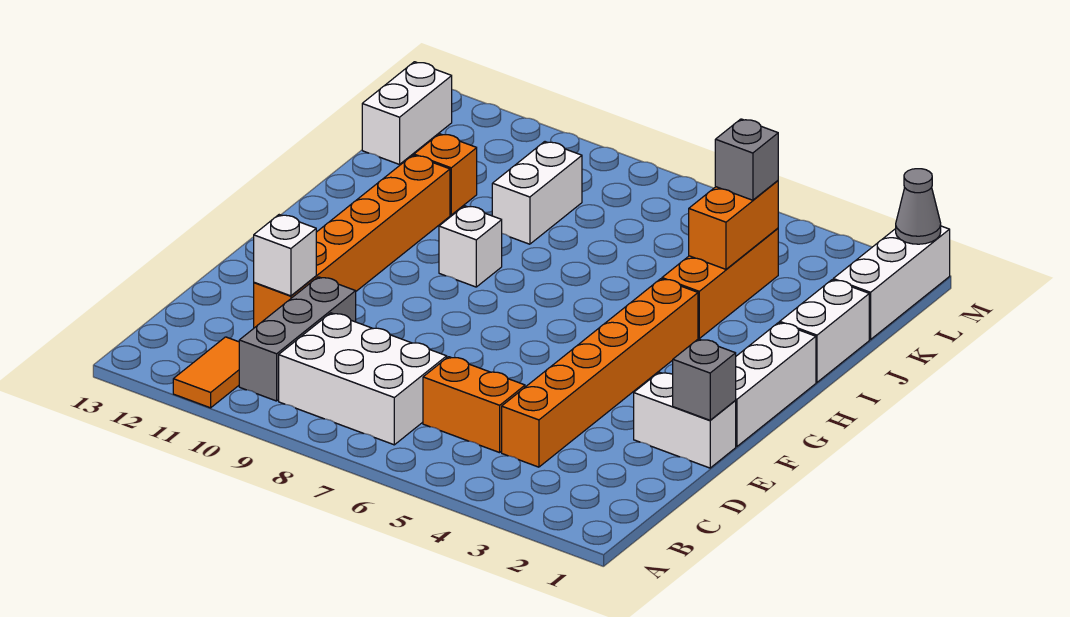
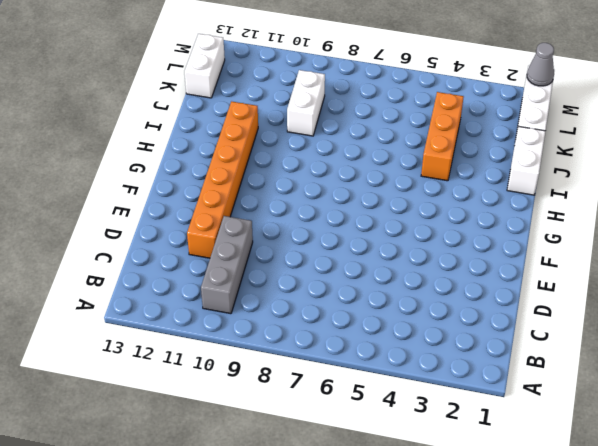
none -> orange tile A11:B11 level 1
none -> white brick B7:C9 level 1
none -> orange brick C4:H4 level 1

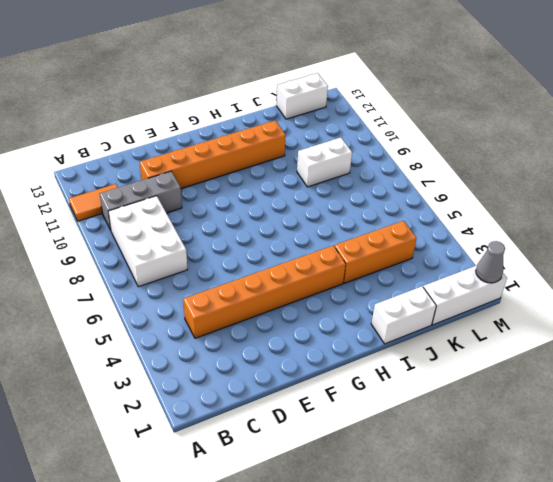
none -> orange brick C5:C6 level 1
none -> white brick E1:E2 level 1
none -> white brick F1:H1 level 1

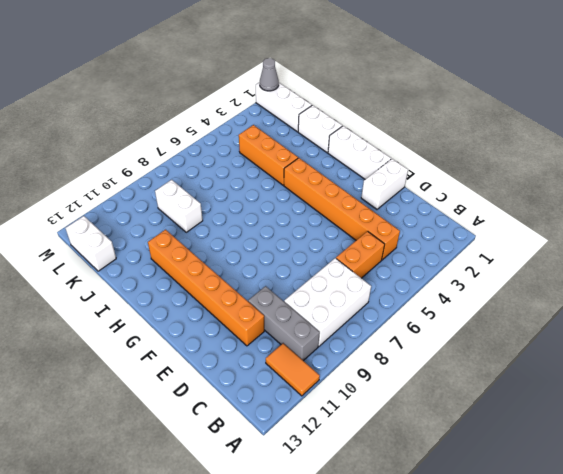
none -> white brick H9 level 1
none -> orange brick J11 level 1
none -> white brick D11 level 2

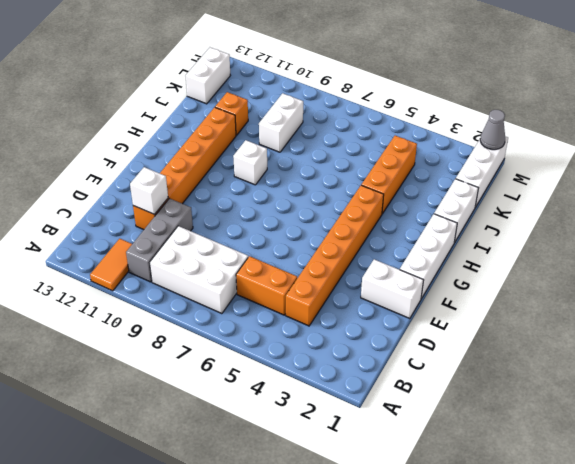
none -> grey brick E1 level 2
none -> orange brick J4:K4 level 2
none -> grey brick K4 level 3

